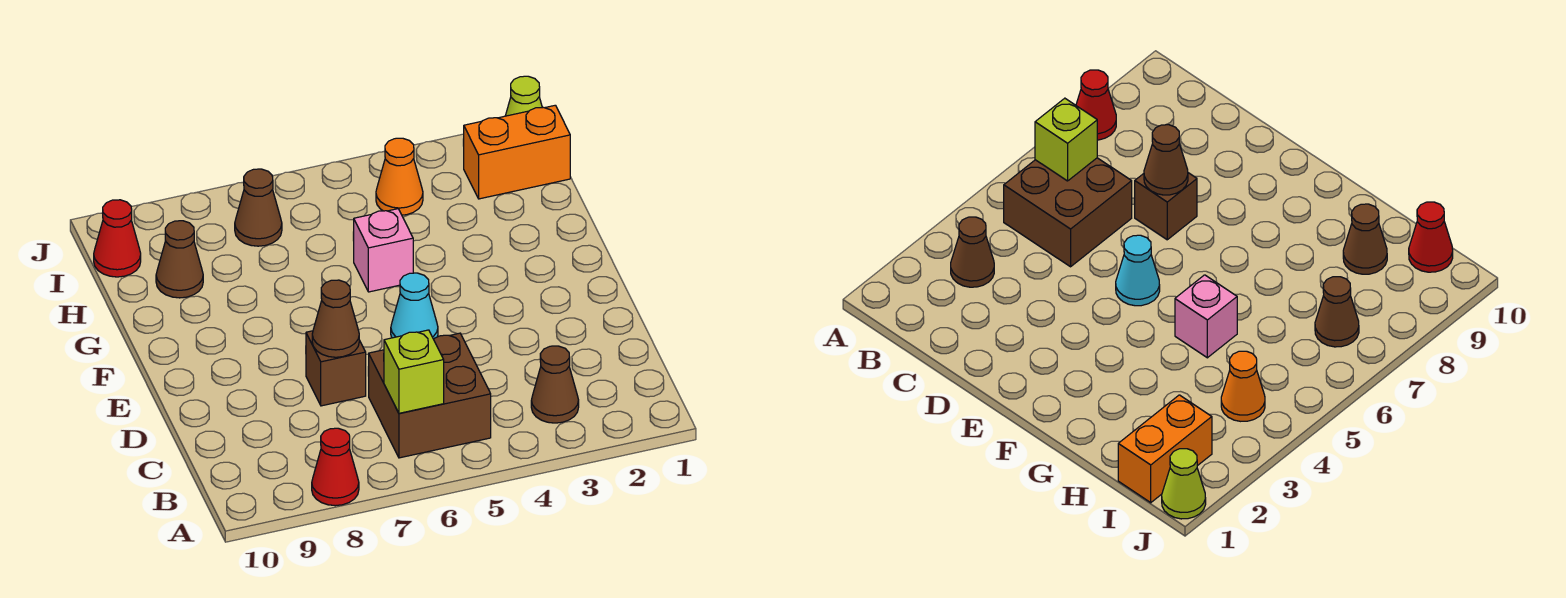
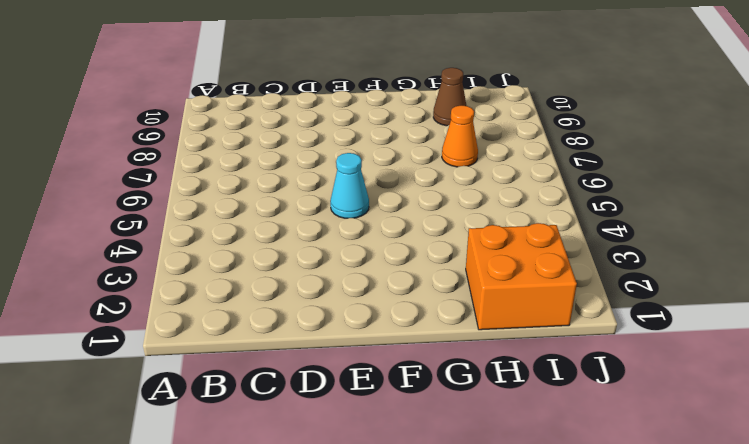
orange brick H1:I2 level 1 -> orange brick I1:I2 level 1
orange cone H7 level 1 -> orange cone I4 level 1
none -> red cone A8 level 1
none -> brown cone B3 level 1
none -> brown brick B5:C6 level 1

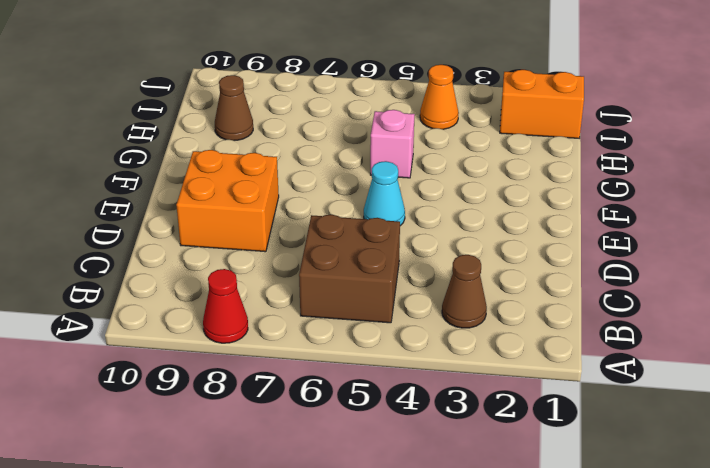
orange brick D8:E9 level 1 -> none
none -> brown brick D7 level 1
none -> brown cone I7 level 1
none -> red cone I10 level 1

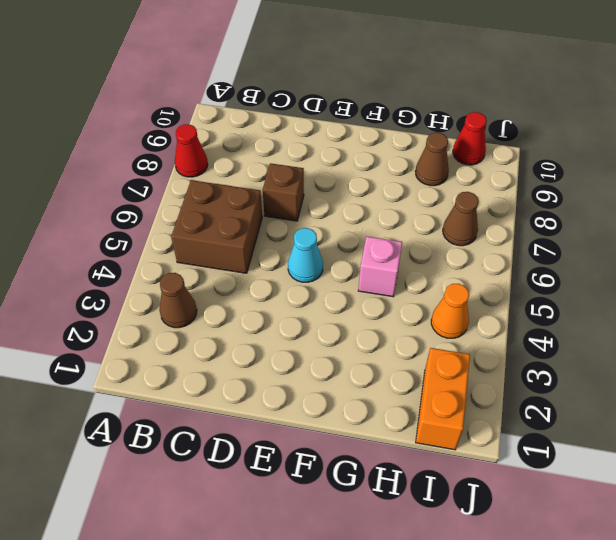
none -> lime cone J1 level 1
none -> lime brick B6 level 2
none -> brown cone D7 level 2

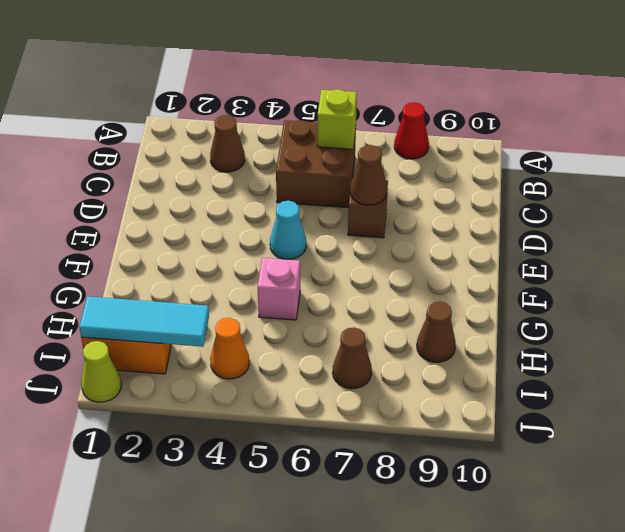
cyan tile I1:I3 level 2 -> none
none -> red cone I10 level 1

